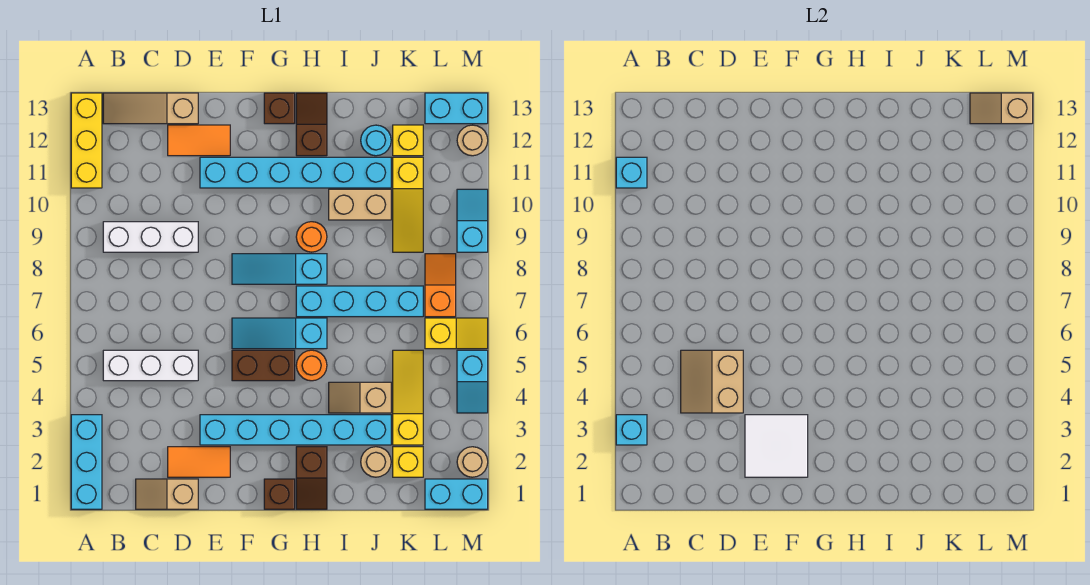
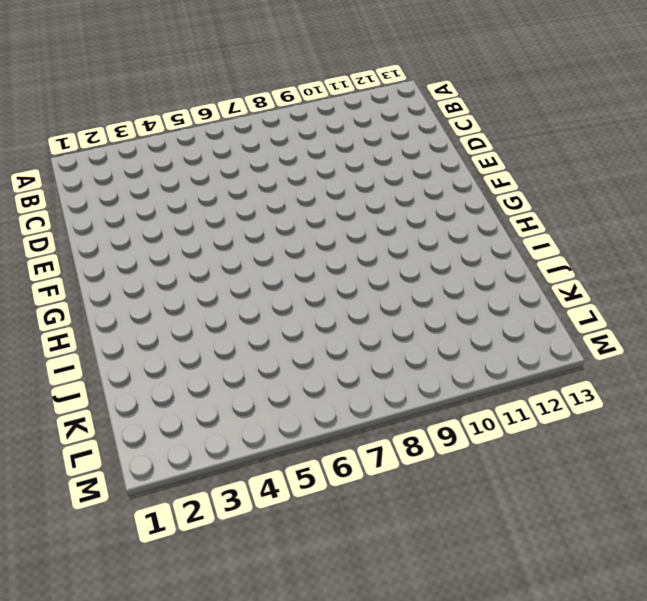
none -> cyan brick A1:A3 level 1
none -> yellow brick A11:A13 level 1
none -> white brick B5:D5 level 1
none -> white brick B9:D9 level 1

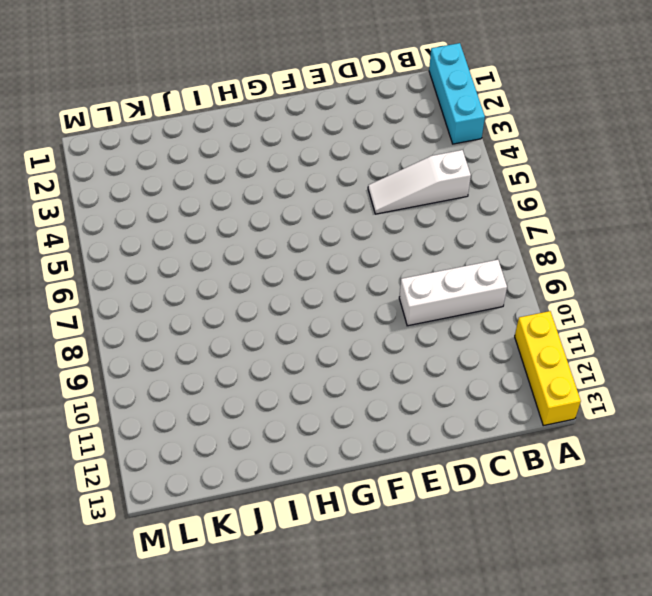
white slope B5:D5 level 1 top B -> white brick B5:D5 level 1
none -> tan slope B13:D13 level 1 top D
none -> tan slope C1:D1 level 1 top D
none -> orange tile D2:E2 level 1
none -> orange tile D12:E12 level 1

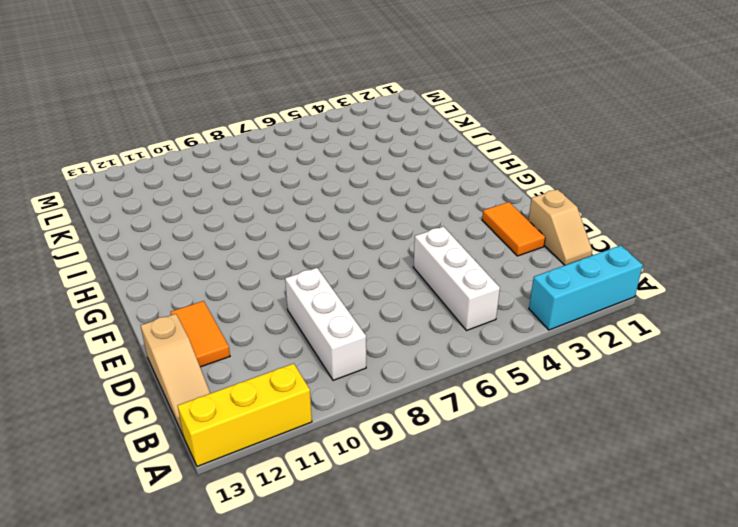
none -> cyan brick E3:J3 level 1
none -> cyan brick E11:J11 level 1
none -> brown brick F5:G5 level 1
none -> cyan slope F6:H6 level 1 top H

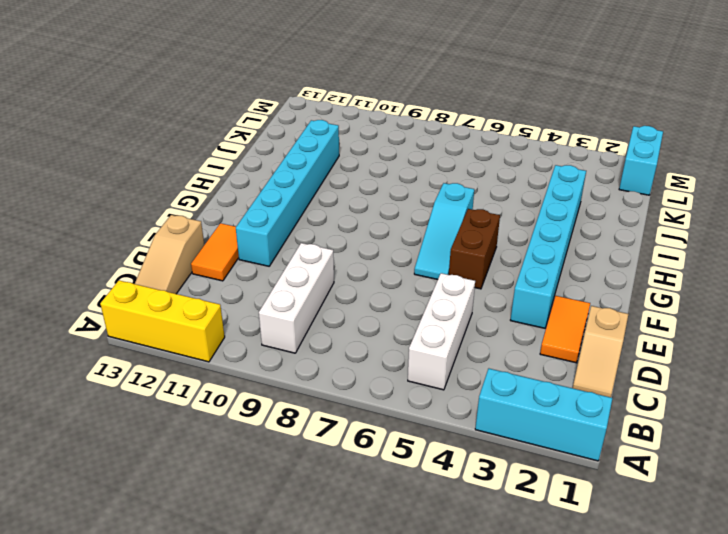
none -> cyan slope F8:H8 level 1 top H
none -> brown brick G1 level 1
none -> brown brick G13 level 1
none -> brown slope H1:H2 level 1 top 2

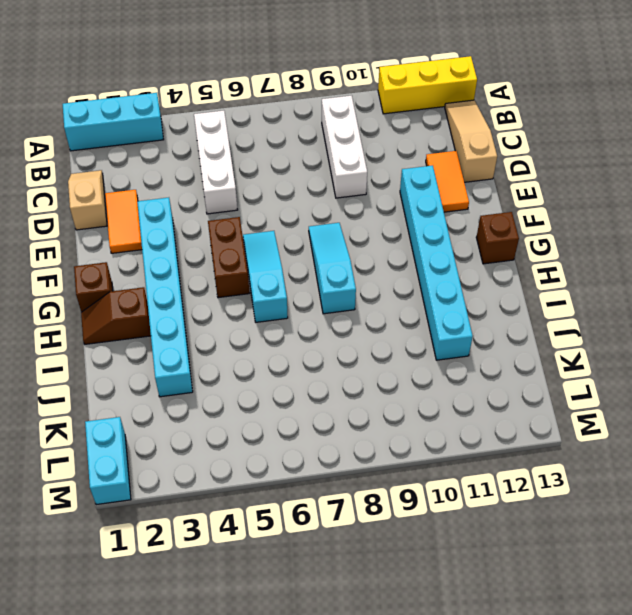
none -> orange round brick H5 level 1
none -> cyan brick H7:K7 level 1
none -> orange round brick H9 level 1
none -> brown slope H12:H13 level 1 top 12

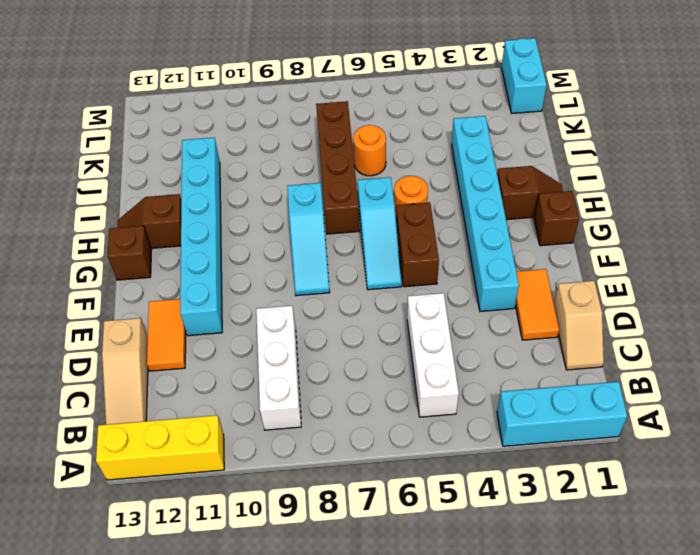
brown brick H7:K7 level 1 -> cyan brick H7:K7 level 1
orange round brick J6 level 1 -> orange round brick H9 level 1
none -> tan slope I4:J4 level 1 top J
none -> tan brick I10:J10 level 1
none -> tan round brick J2 level 1
none -> cyan round brick J12 level 1

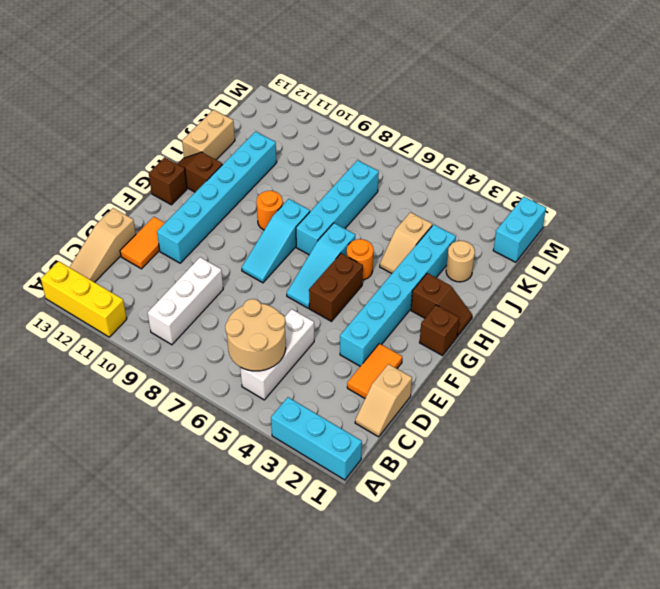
tan round brick B5:C6 level 2 -> tan slope C4:D5 level 2 top D
tan brick I13:J13 level 1 -> tan brick I10:J10 level 1
none -> cyan round brick J12 level 1
none -> yellow brick K2 level 1
none -> yellow slope K3:K5 level 1 top 3
none -> yellow slope K9:K11 level 1 top 11

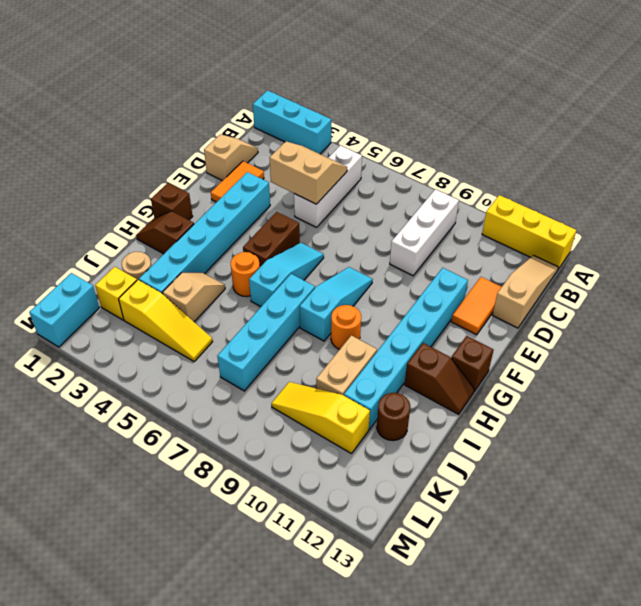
brown round brick J12 level 1 -> cyan round brick J12 level 1
none -> yellow brick K12 level 1
none -> yellow slope L6:M6 level 1 top L
none -> orange slope L7:L8 level 1 top 7
none -> cyan brick L13:M13 level 1

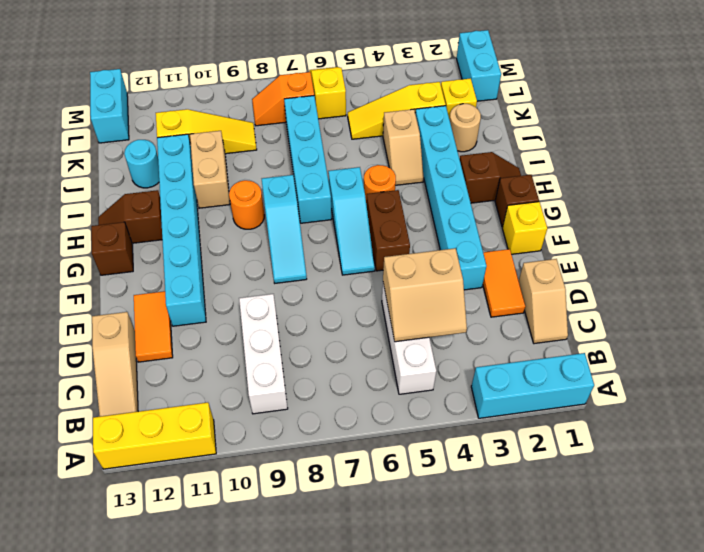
yellow brick F1 level 1 -> yellow brick K12 level 1
none -> tan round brick M2 level 1
none -> cyan slope M4:M5 level 1 top 5
none -> cyan slope M9:M10 level 1 top 9
none -> tan round brick M12 level 1

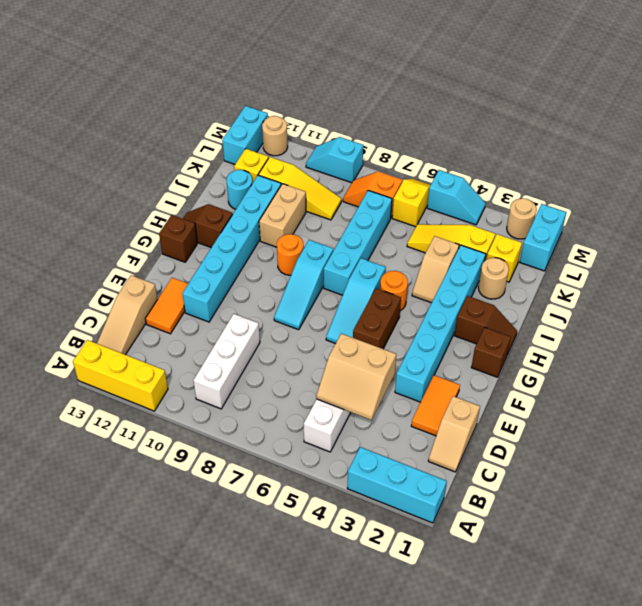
none -> cyan brick A3 level 2
none -> cyan brick A11 level 2
none -> white tile E2:F3 level 2
none -> tan slope L13:M13 level 2 top M

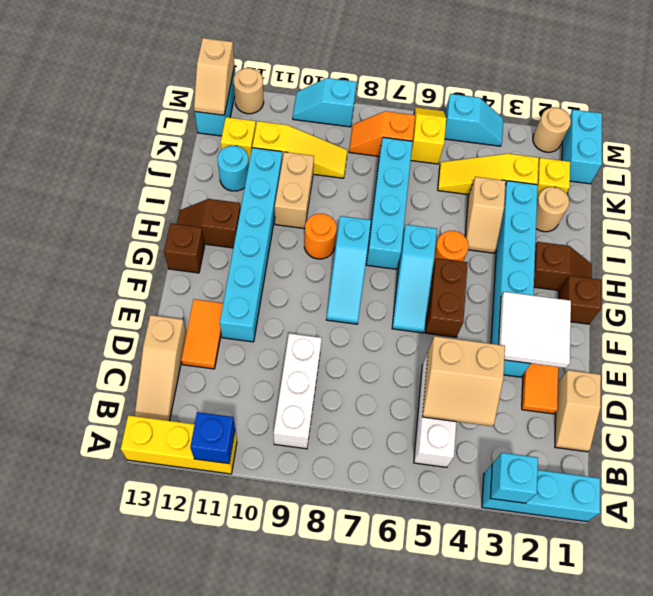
blue brick A11 level 2 -> cyan brick A11 level 2

